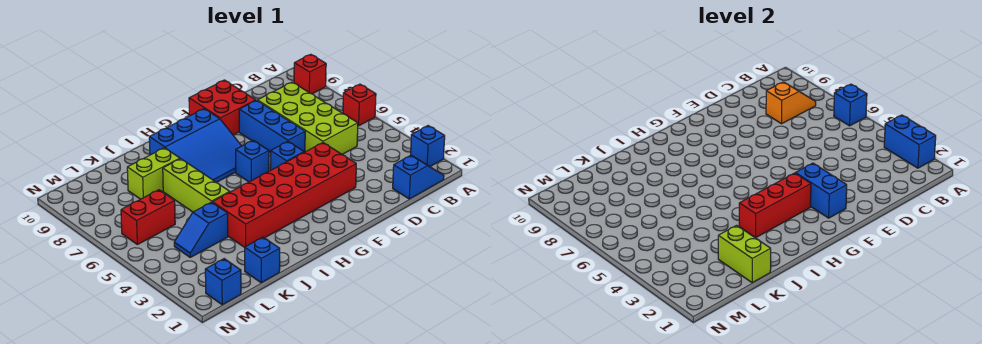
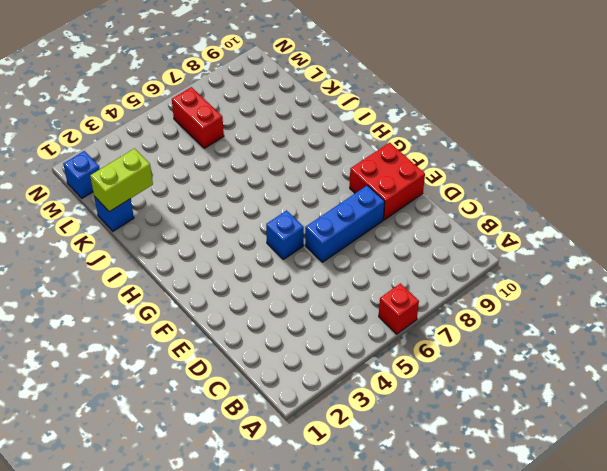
none -> blue brick A2 level 1
none -> red brick A9 level 1
none -> blue slope B1:C1 level 1 top C

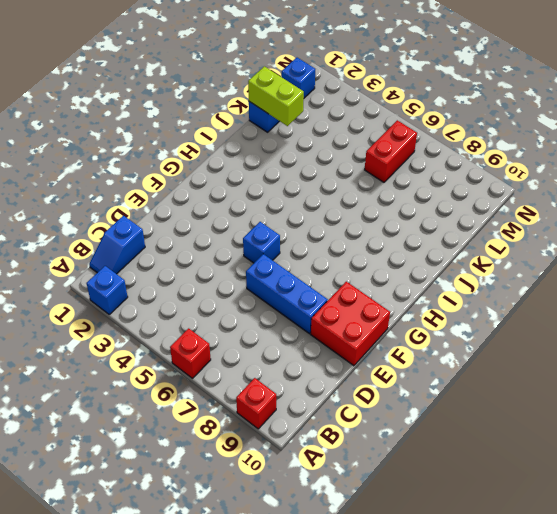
none -> lime brick C5:D8 level 1
none -> red brick E3:J4 level 1
none -> blue brick G6 level 1

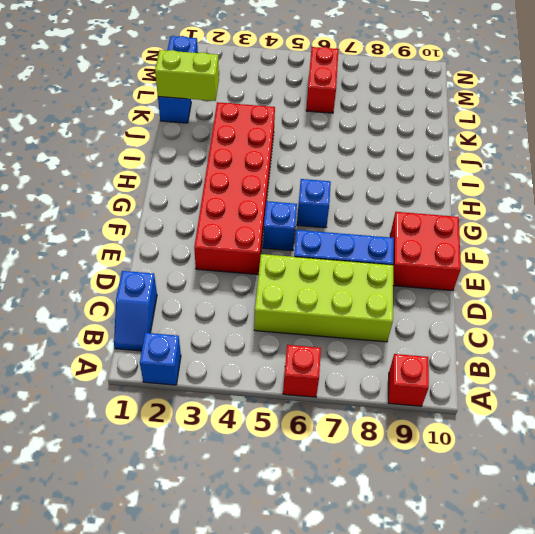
none -> blue slope G7:I9 level 1 top 9
none -> lime brick J5:J7 level 1
none -> lime brick J8:K8 level 1

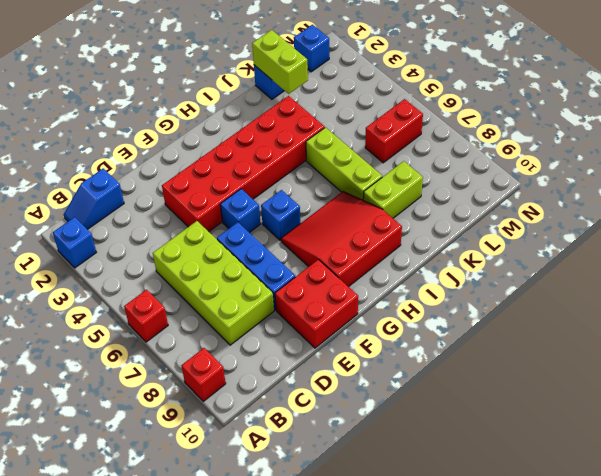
red slope G7:I9 level 1 top 9 -> blue slope G7:I9 level 1 top 9
none -> blue slope K4:L4 level 1 top K
none -> blue brick A2:A3 level 2
none -> blue brick A6 level 2

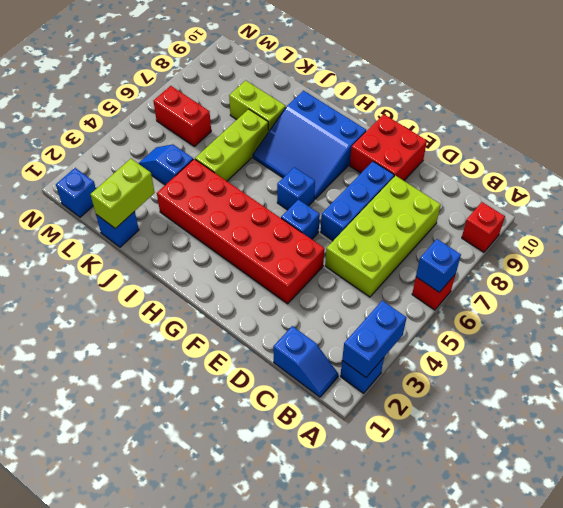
none -> orange slope B8:C8 level 2 top C
none -> blue brick F2:F3 level 2
none -> red brick G3:I3 level 2

